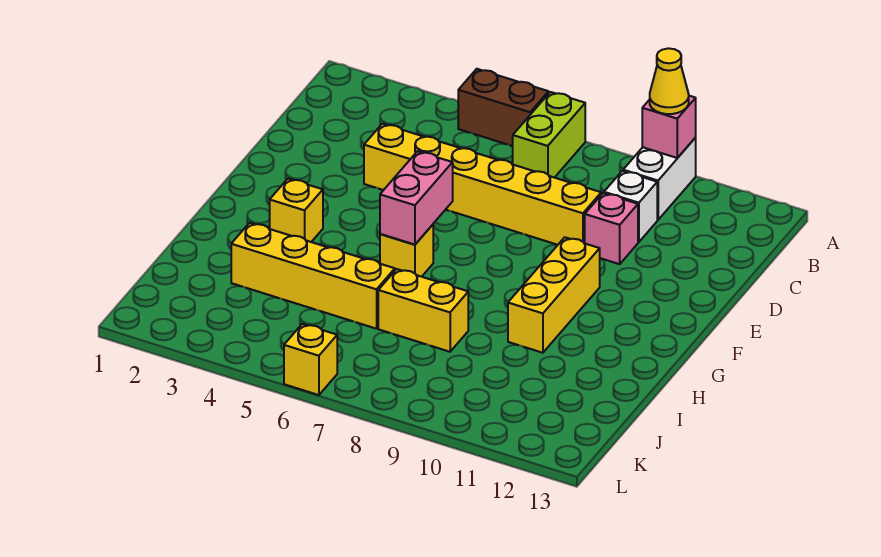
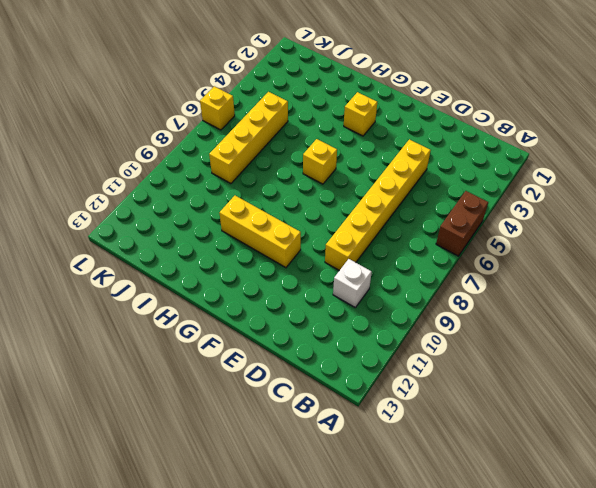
yellow brick J5:J8 level 1 -> yellow brick I3:I6 level 1
none -> lime brick A7:B7 level 1
none -> white brick A10:B10 level 1
none -> pink brick D10 level 1

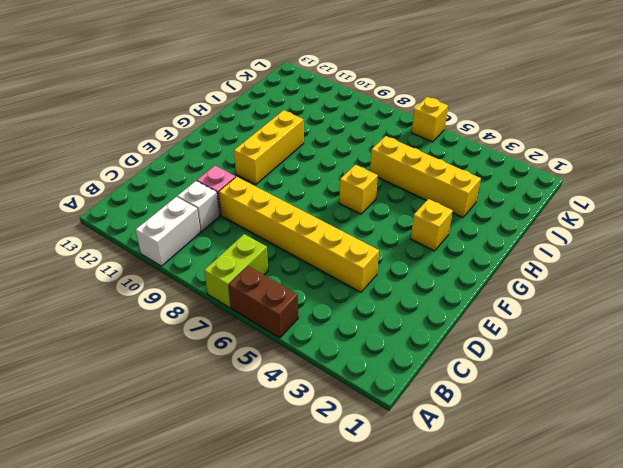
none -> yellow brick I7:I8 level 1
none -> pink brick A10 level 2
none -> pink brick F6:G6 level 2

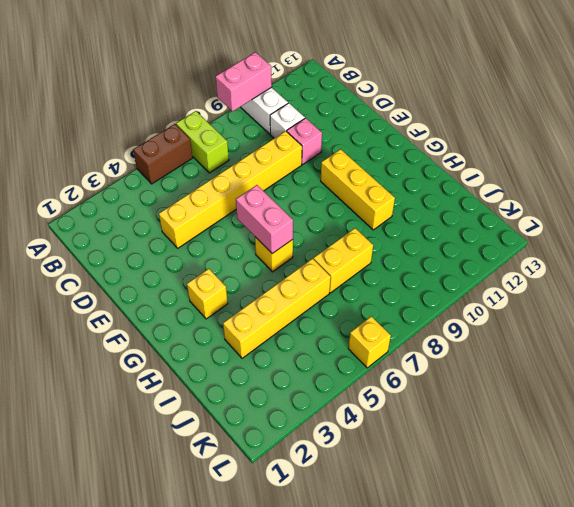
pink brick A9:A10 level 2 -> pink brick A10 level 2
none -> yellow cone A10 level 3

